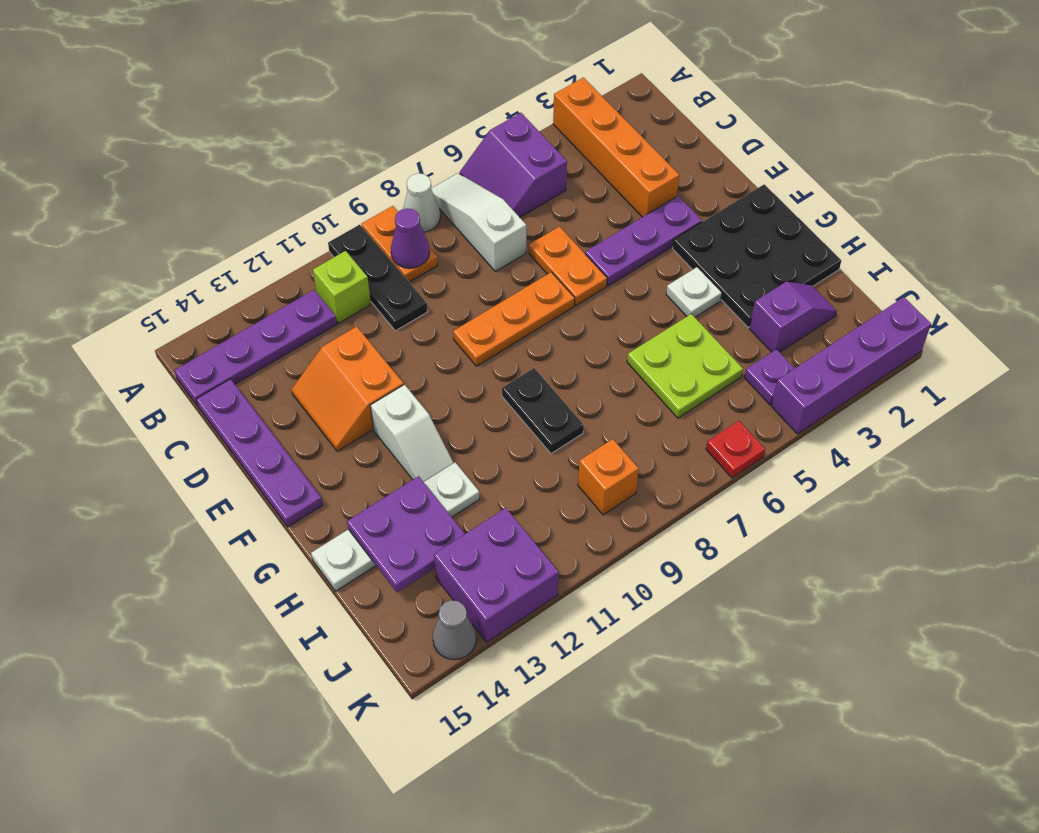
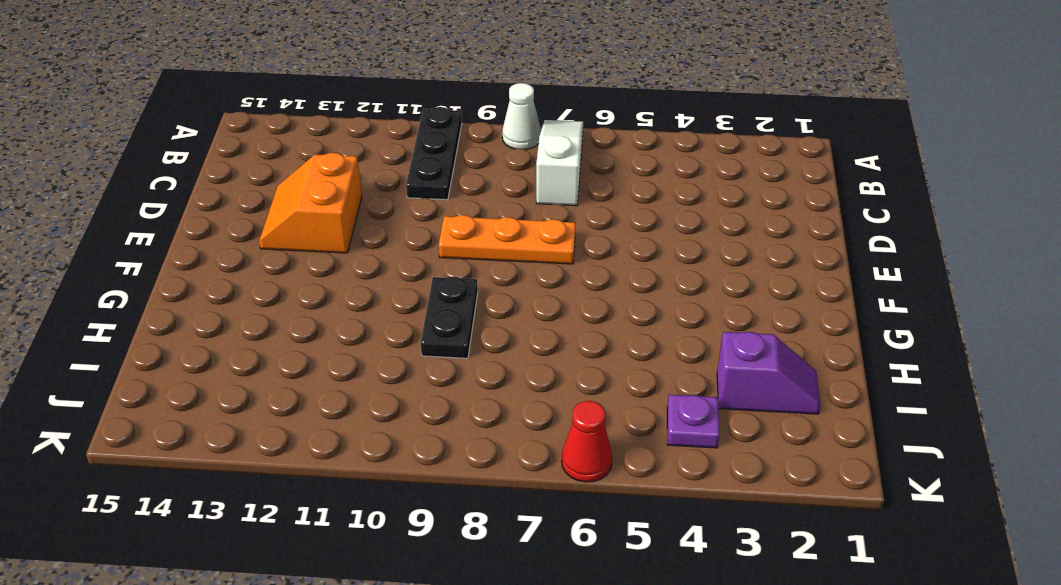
red cone K6 level 1 -> red plate K6 level 1
none -> orange brick A3:D3 level 1
none -> purple slope A5:B6 level 1 top 5
none -> orange plate A9:B9 level 1

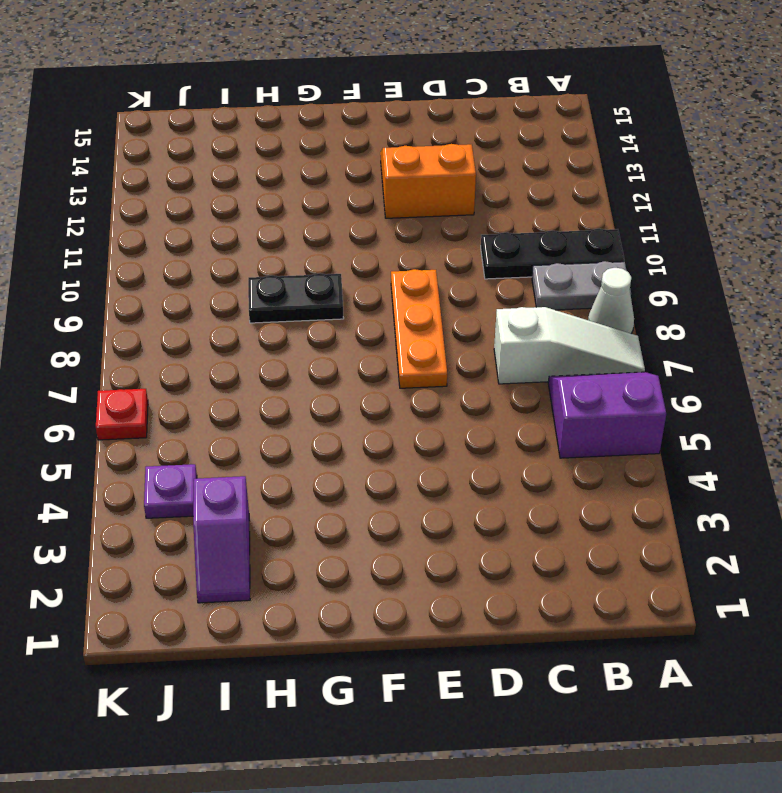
grey plate A9:B9 level 1 -> orange plate A9:B9 level 1
none -> orange brick A3:D3 level 1
none -> lime brick B11 level 1
none -> purple plate B12:B15 level 1

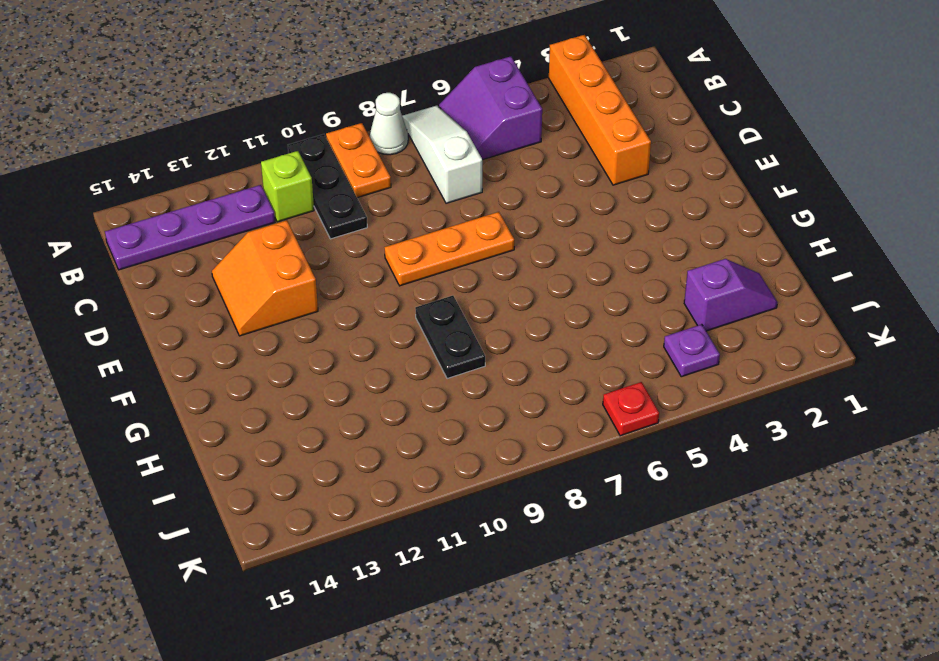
none -> purple plate C15:F15 level 1
none -> orange plate D6:E6 level 1
none -> purple plate E3:E5 level 1

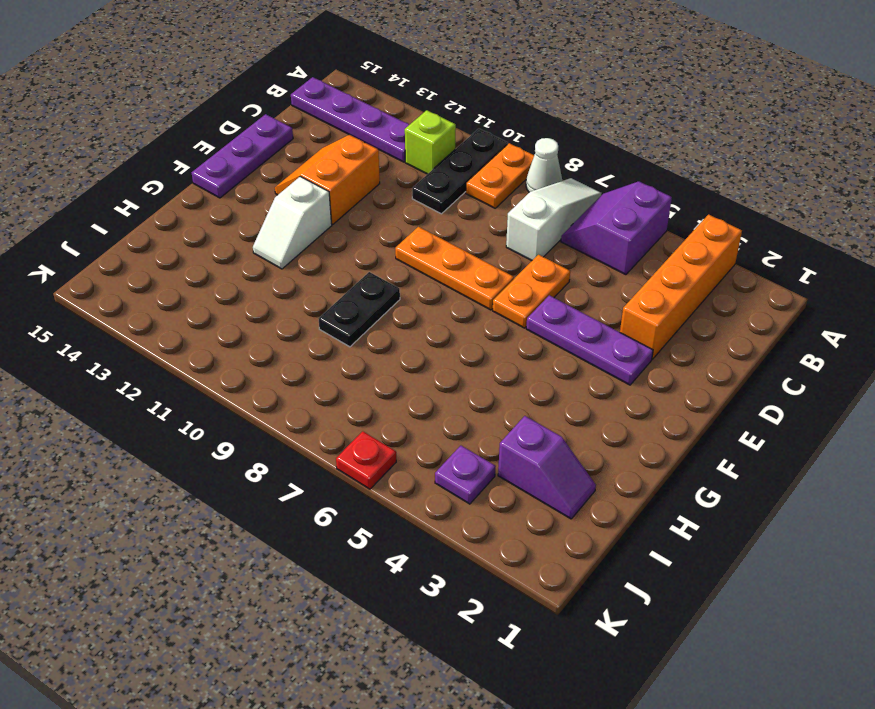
purple plate D15:F15 level 1 -> purple plate C15:F15 level 1
none -> black plate F1:H3 level 1
none -> white plate G4 level 1
none -> lime plate H5:I6 level 1

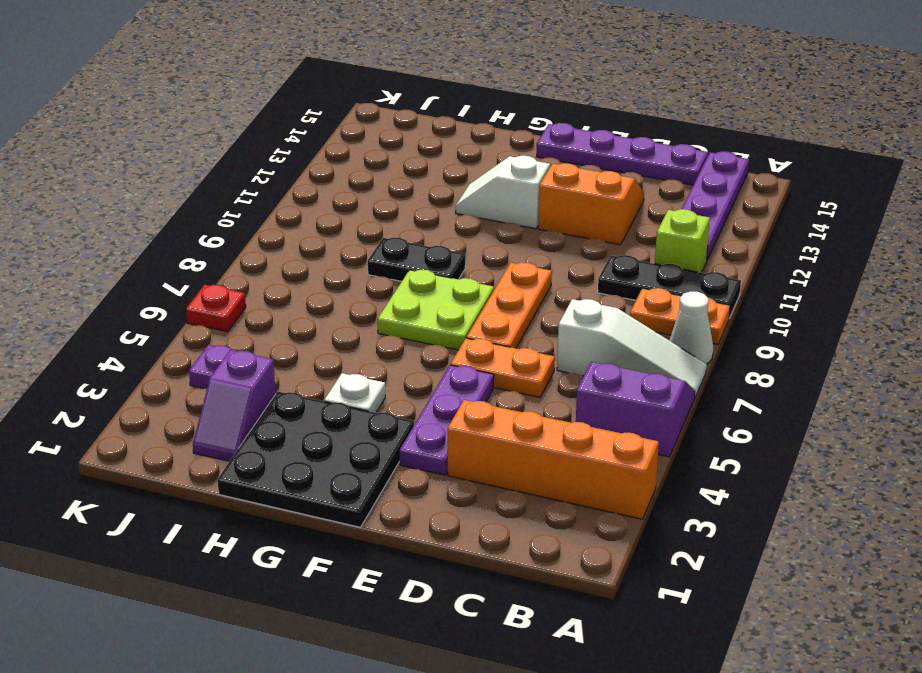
lime plate F7:G8 level 1 -> lime plate H5:I6 level 1
none -> white plate H12:H15 level 1
none -> orange brick J9 level 1
none -> purple brick J12:K13 level 1

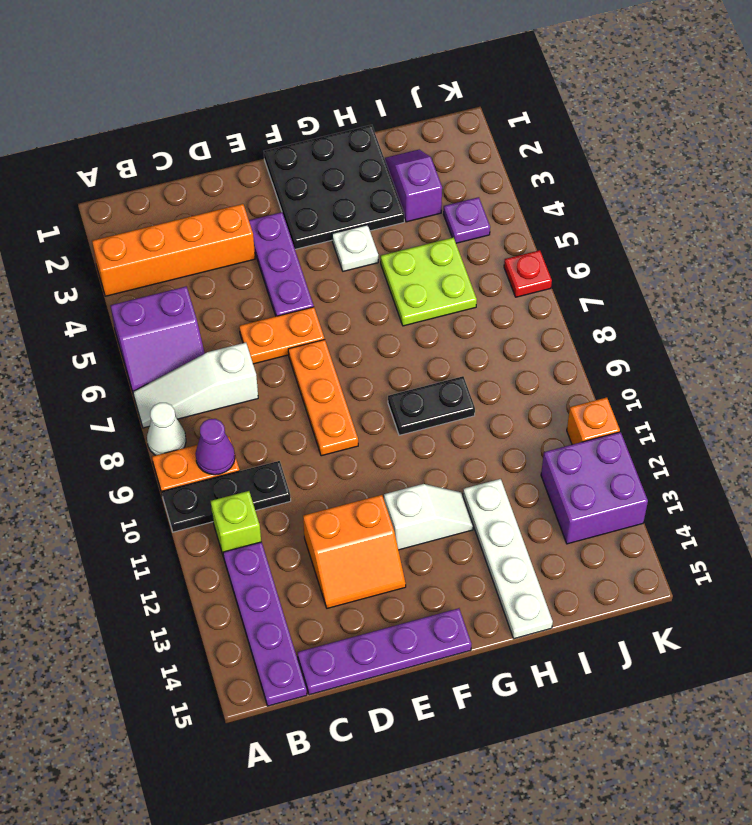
orange brick K11 level 1 -> orange brick J9 level 1
none -> purple brick K1:K4 level 1
none -> grey cone K14 level 1
none -> purple plate H13:I14 level 2

